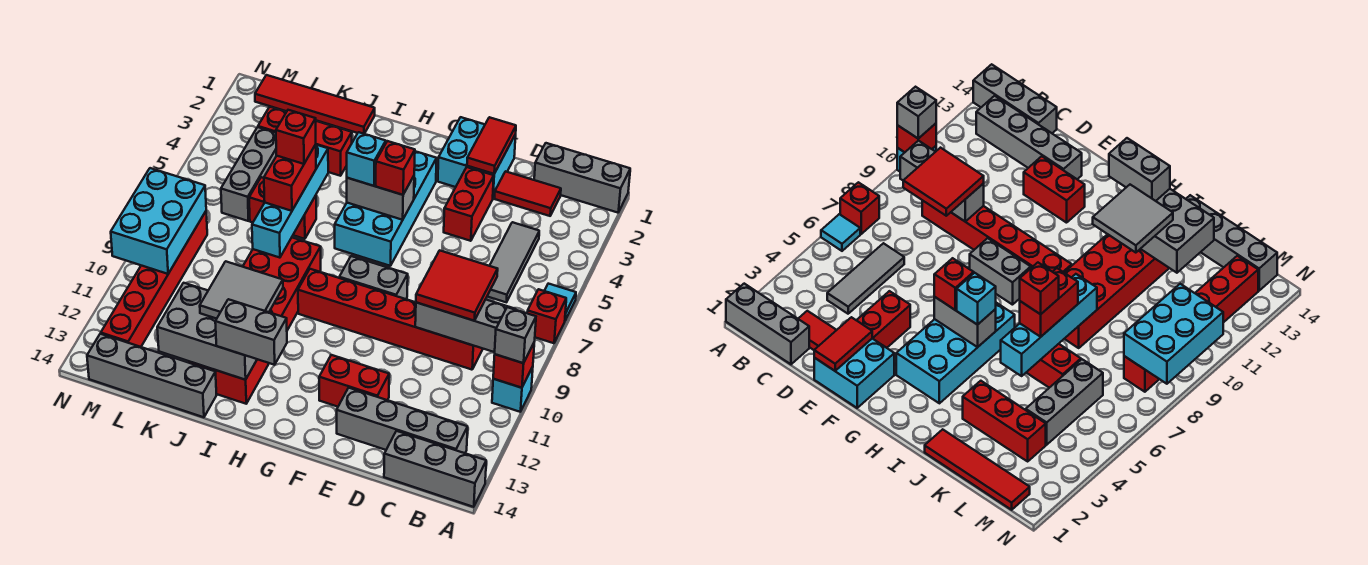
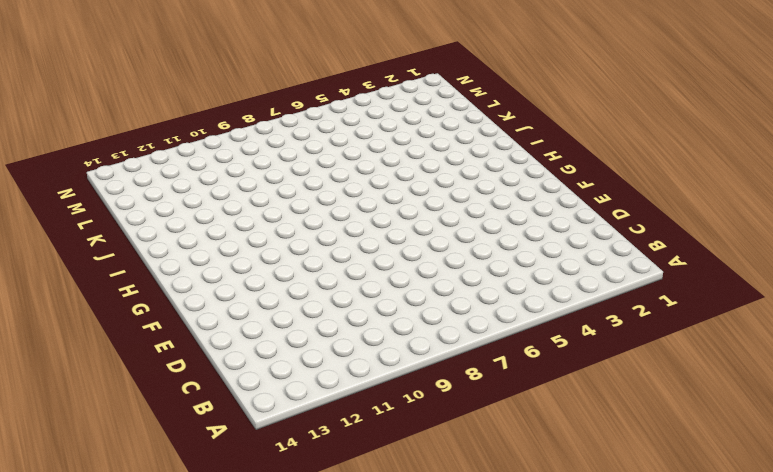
none -> grey brick A1:C1 level 1
none -> cyan tile A6 level 1
none -> red brick A7 level 1
none -> cyan brick A10 level 1

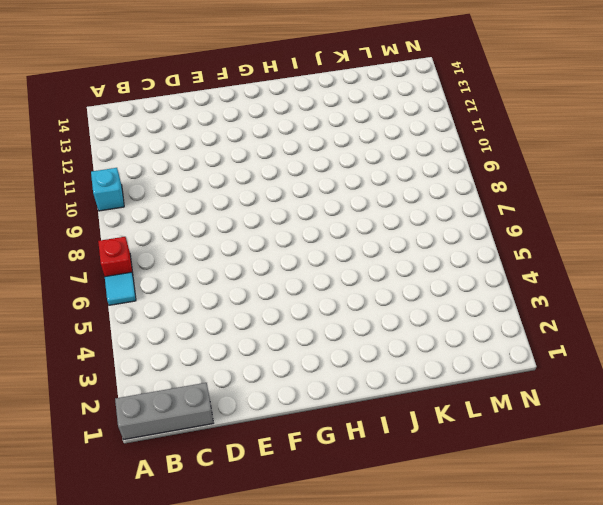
none -> grey brick A14:C14 level 1
none -> grey brick B13:E13 level 1
none -> red tile C2:D2 level 1
none -> grey tile C4:C6 level 1

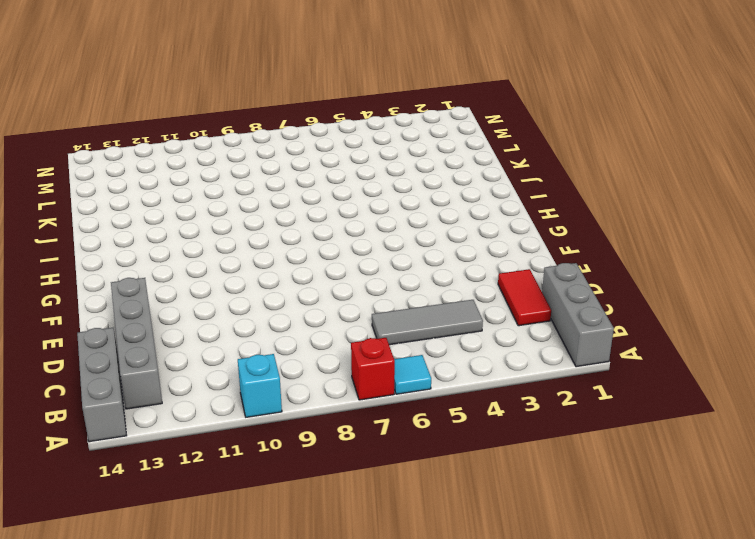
none -> red brick C9:H9 level 1
none -> cyan brick E1:F2 level 1
none -> red brick E3:E4 level 1
none -> red brick E12:F12 level 1

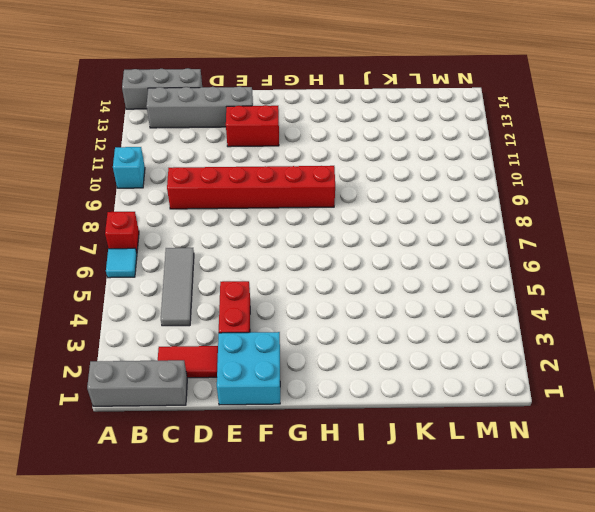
none -> grey brick F8:G8 level 1
none -> cyan brick G3:H6 level 1
none -> red brick I8:J13 level 1
none -> red tile J1:M1 level 1

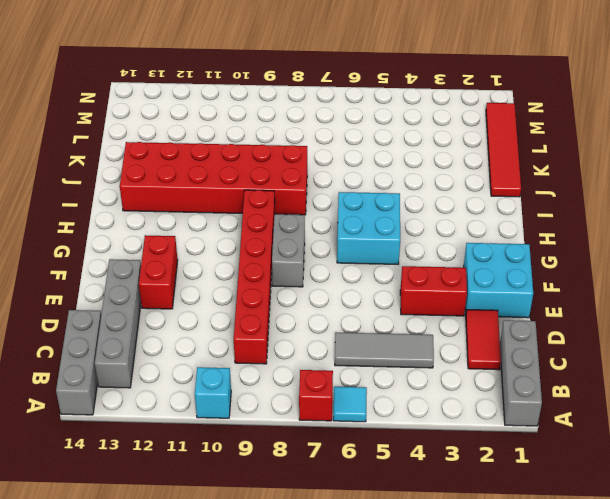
cyan brick G5:H6 level 1 -> cyan brick G3:H6 level 1
none -> red brick J3:L3 level 1
none -> red brick J6:K6 level 1
none -> grey brick J14:M14 level 1
none -> grey brick L4:L6 level 1

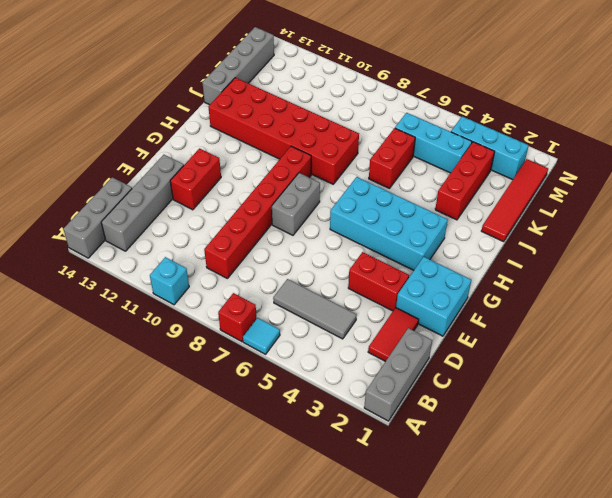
cyan brick L4:L6 level 1 -> grey brick L4:L6 level 1
cyan brick M2:M4 level 1 -> none
none -> red brick M8:M13 level 1
none -> red brick A10 level 2
none -> grey brick B9:D9 level 2
none -> red tile E1:E2 level 2

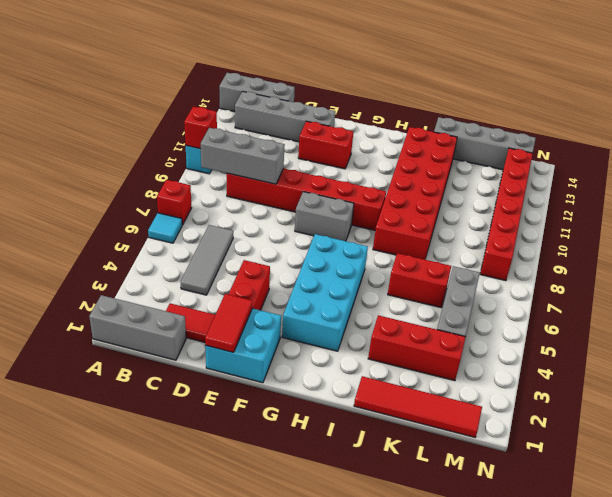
none -> grey brick G5:H5 level 2
none -> grey brick I12:K13 level 2
none -> cyan brick J5:J8 level 2
none -> cyan brick M8:N10 level 2

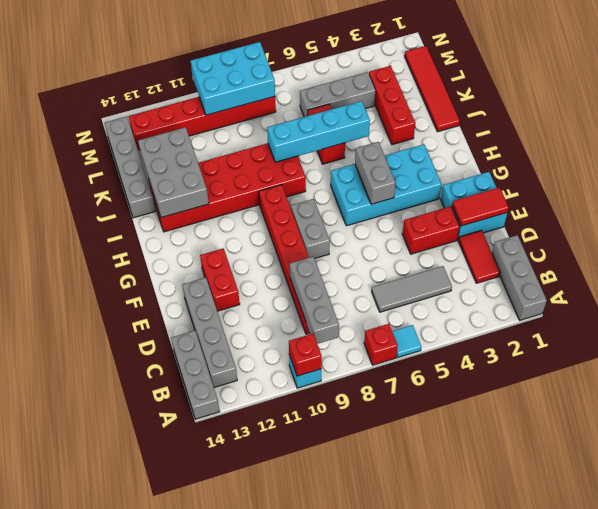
none -> grey brick A10 level 3
none -> red tile C8:D9 level 3
none -> red brick G5 level 3
none -> cyan brick H5 level 3

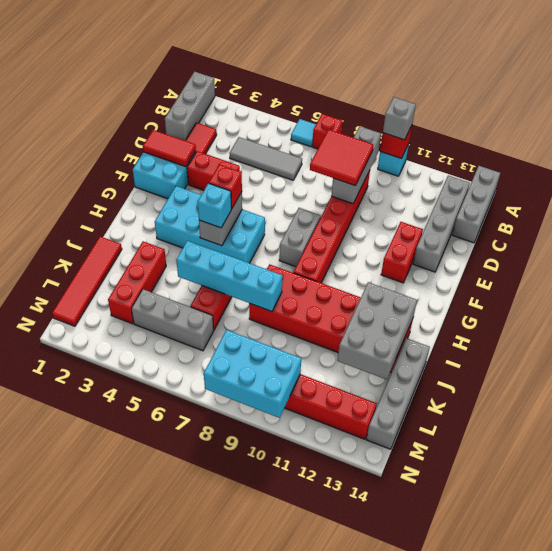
none -> grey brick H13:I13 level 3
none -> grey tile I11:J12 level 3
none -> red brick J6:J7 level 3
none -> red brick J6 level 4

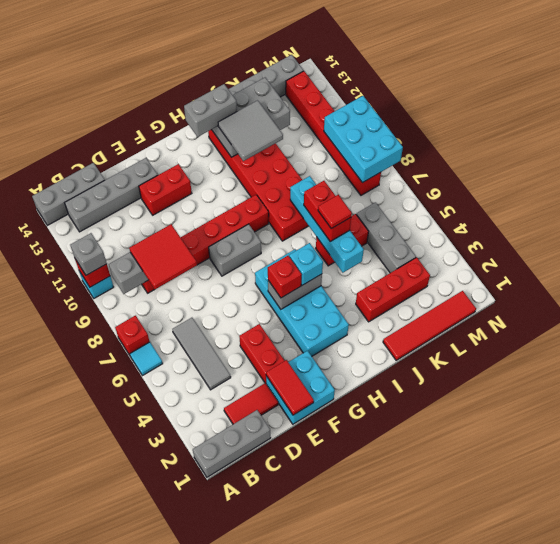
red tile J6 level 4 -> red brick J6 level 4

